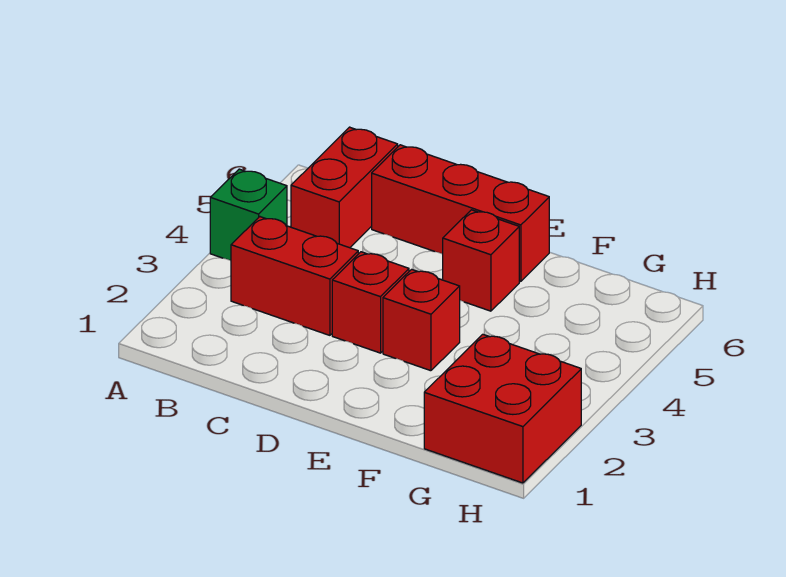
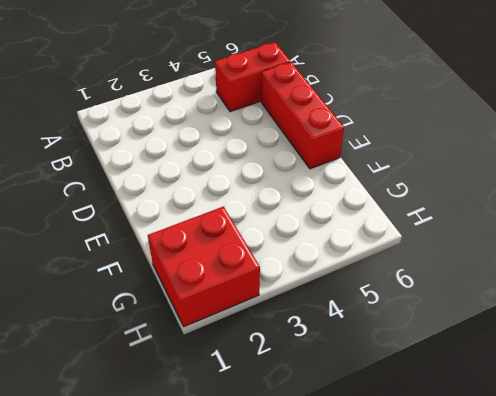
none -> green brick A4 level 1
none -> red brick B3:C3 level 1

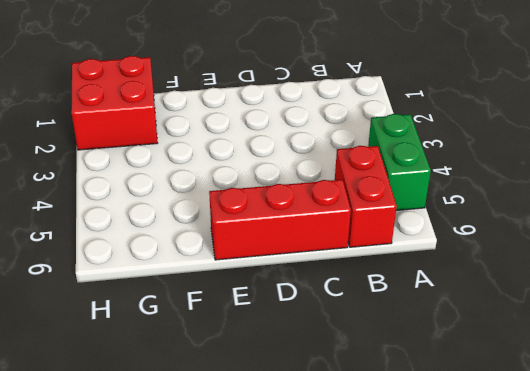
green brick A4:A5 level 1 -> green brick A4 level 1
none -> red brick B3:C3 level 1
none -> red brick D3 level 1

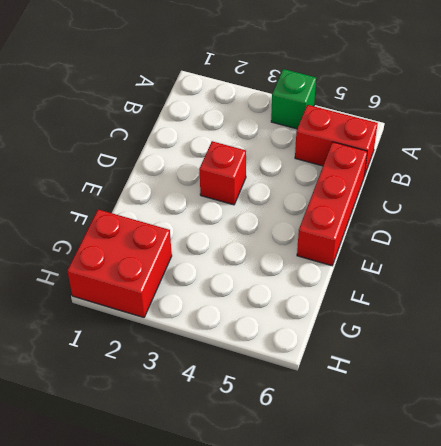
none -> red brick B3:C3 level 1
none -> red brick E3 level 1

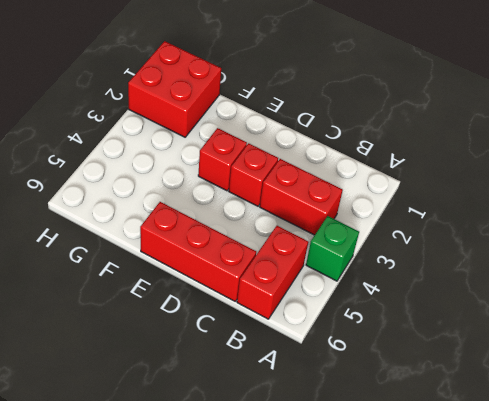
none -> red brick E5 level 1

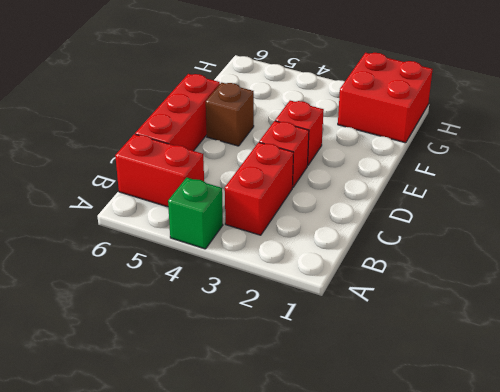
brown brick E5 level 1 -> red brick E5 level 1

